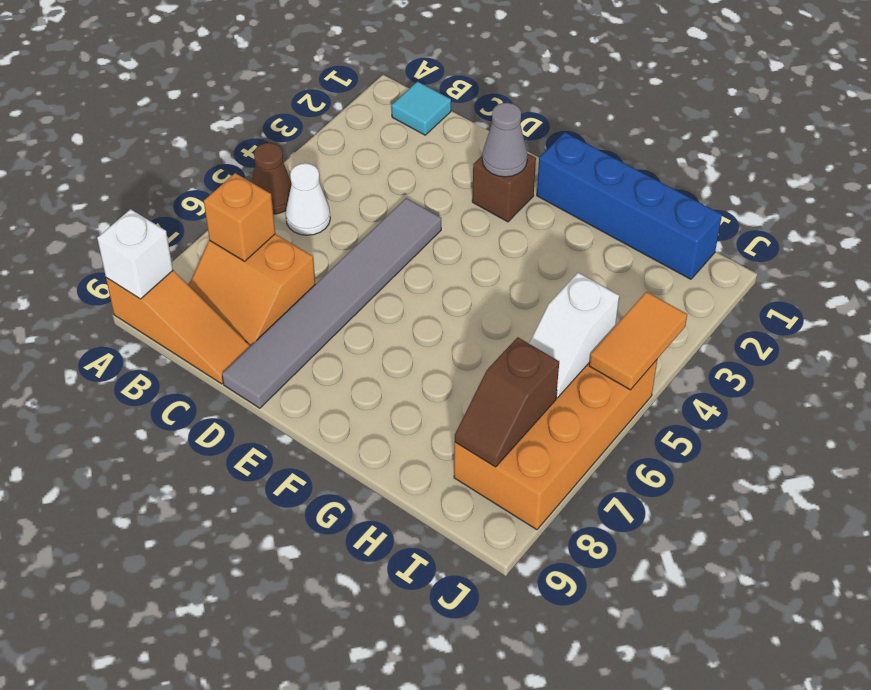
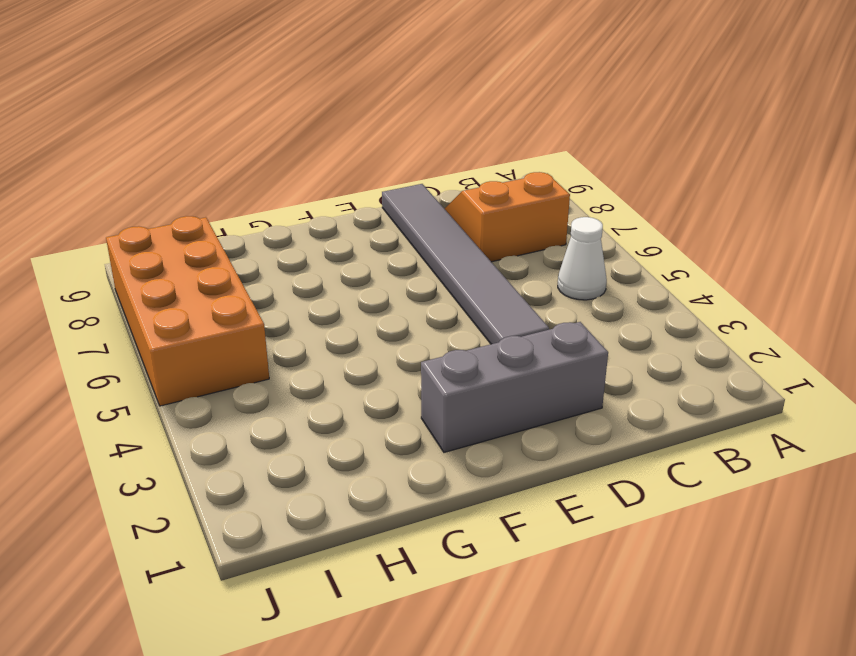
grey brick D2:F2 level 1 -> brown brick E2 level 1
none -> brown cone A5 level 1
none -> orange slope A9:C9 level 1 top A
none -> cyan tile B1 level 1

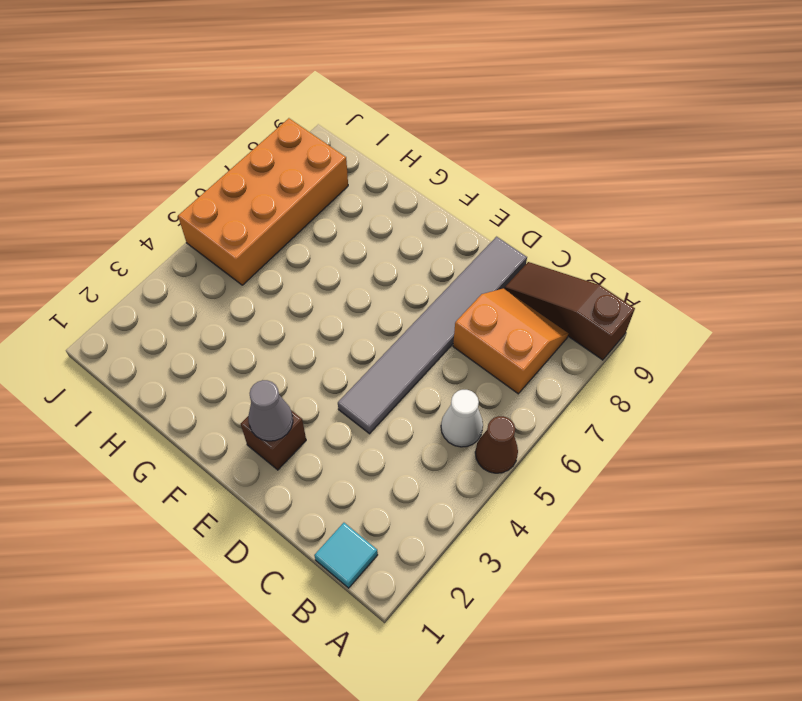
brown slope A9:C9 level 1 top A -> orange slope A9:C9 level 1 top A
none -> blue brick F1:I1 level 1
none -> white brick A9 level 2
none -> orange brick B7 level 2

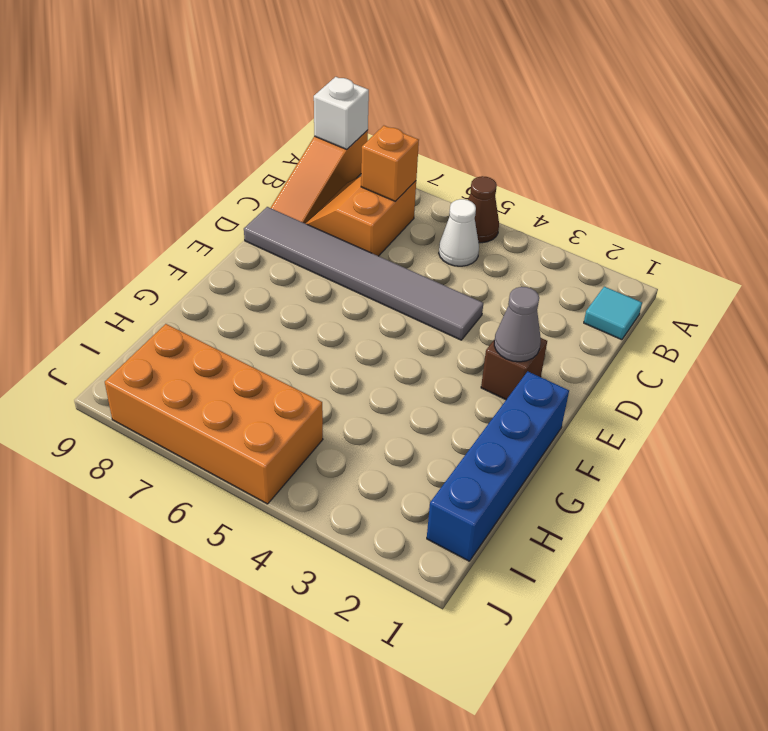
none -> white slope I5:I6 level 2 top 5
none -> brown slope I7:I8 level 2 top 7
none -> orange tile J4:J5 level 2

